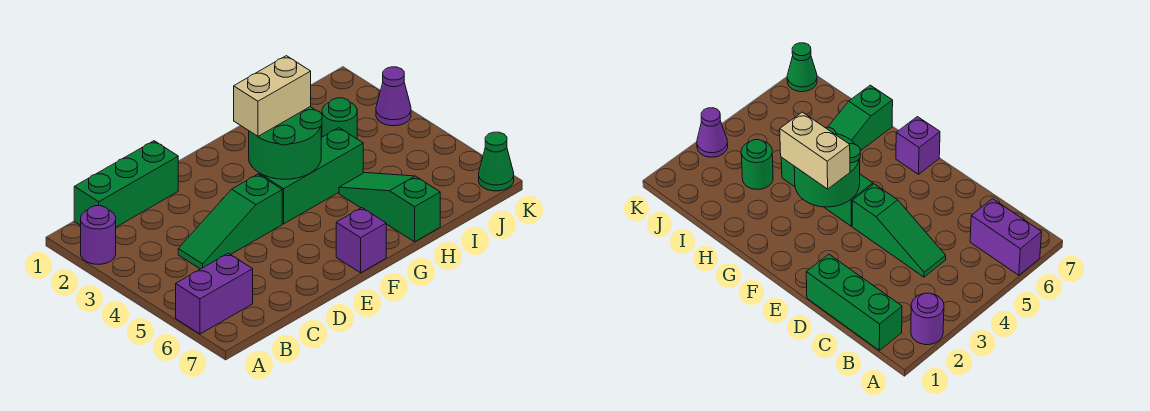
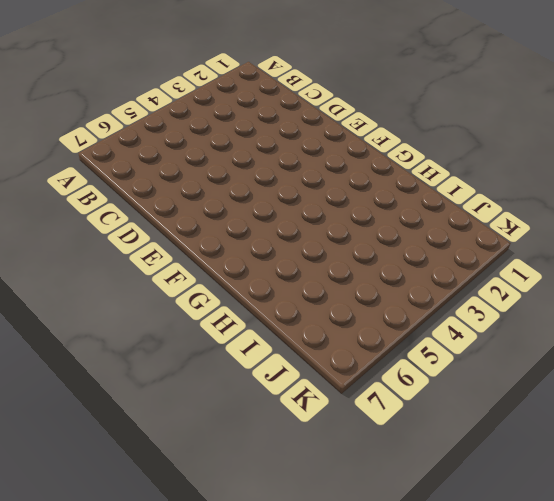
none -> purple round brick A2 level 1
none -> purple brick A6:B6 level 1
none -> green brick B1:D1 level 1

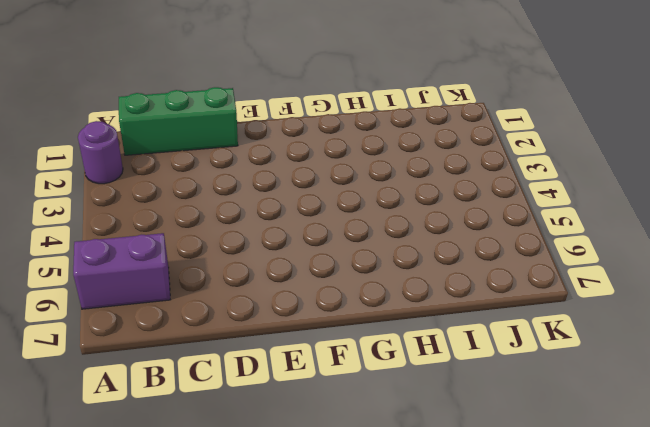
none -> green slope C4:E4 level 1 top E
none -> green brick F4:H4 level 1
none -> purple brick F7 level 1

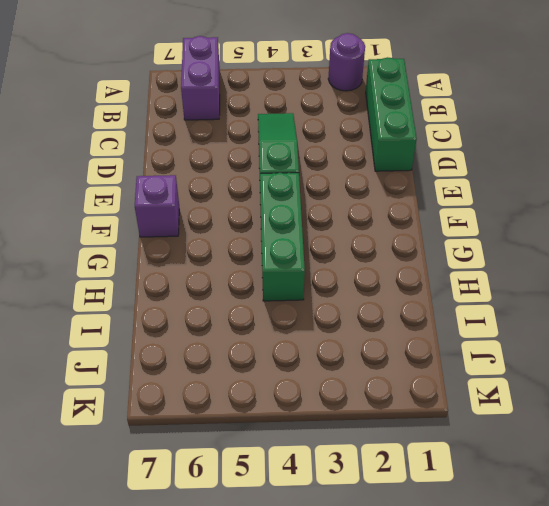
none -> green slope H5:H7 level 1 top 7
none -> green round brick I3 level 1
none -> purple cone K3 level 1

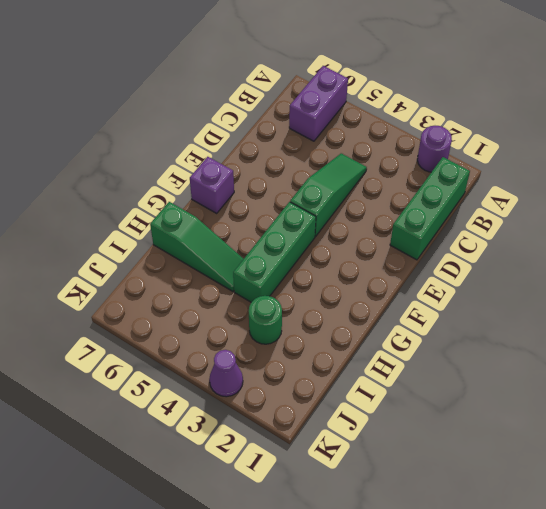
none -> green cone K7 level 1
none -> green round brick F3:G4 level 2
none -> tan brick F3:G3 level 3

